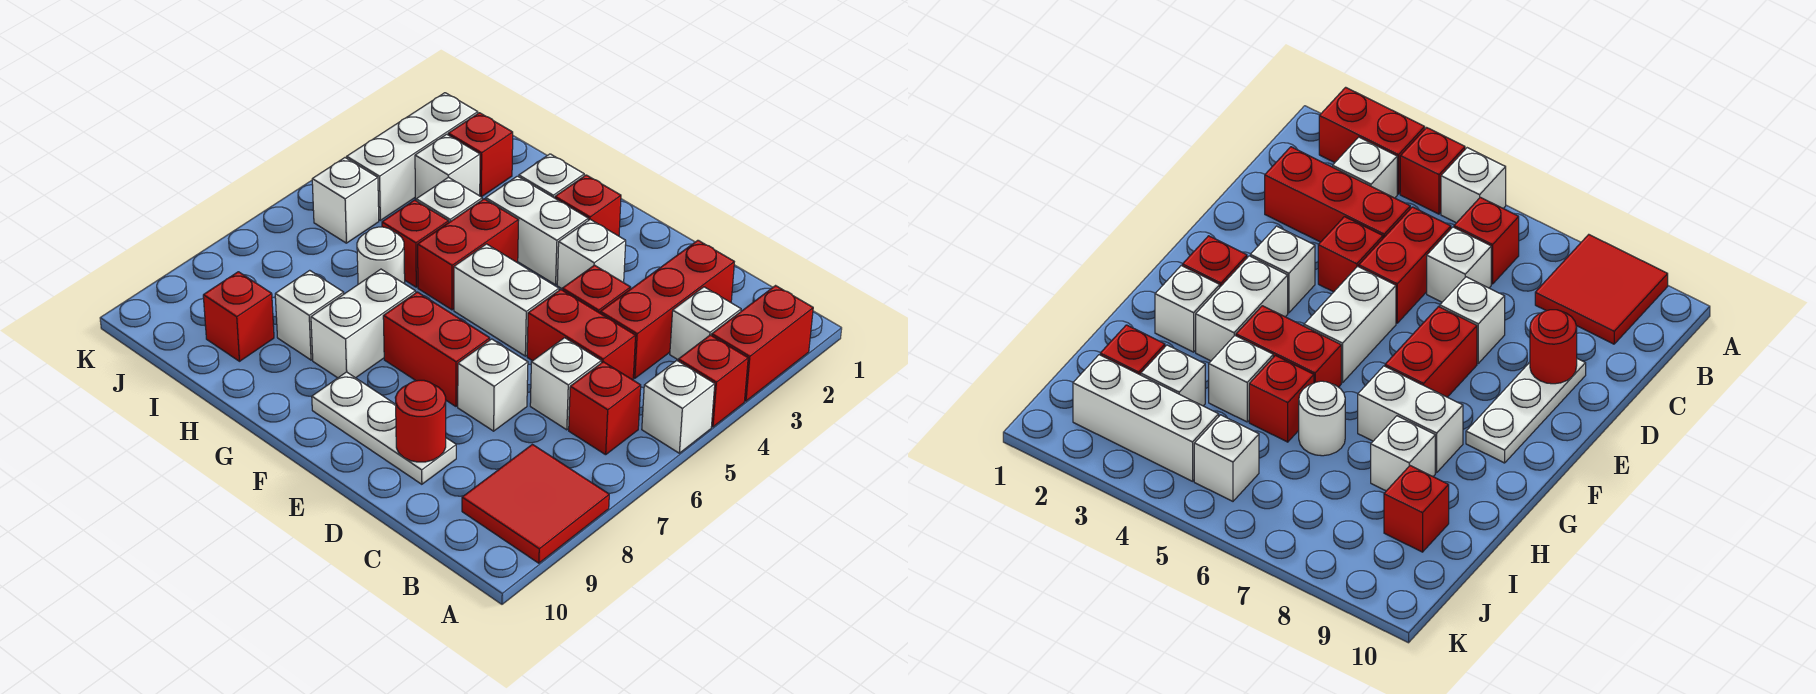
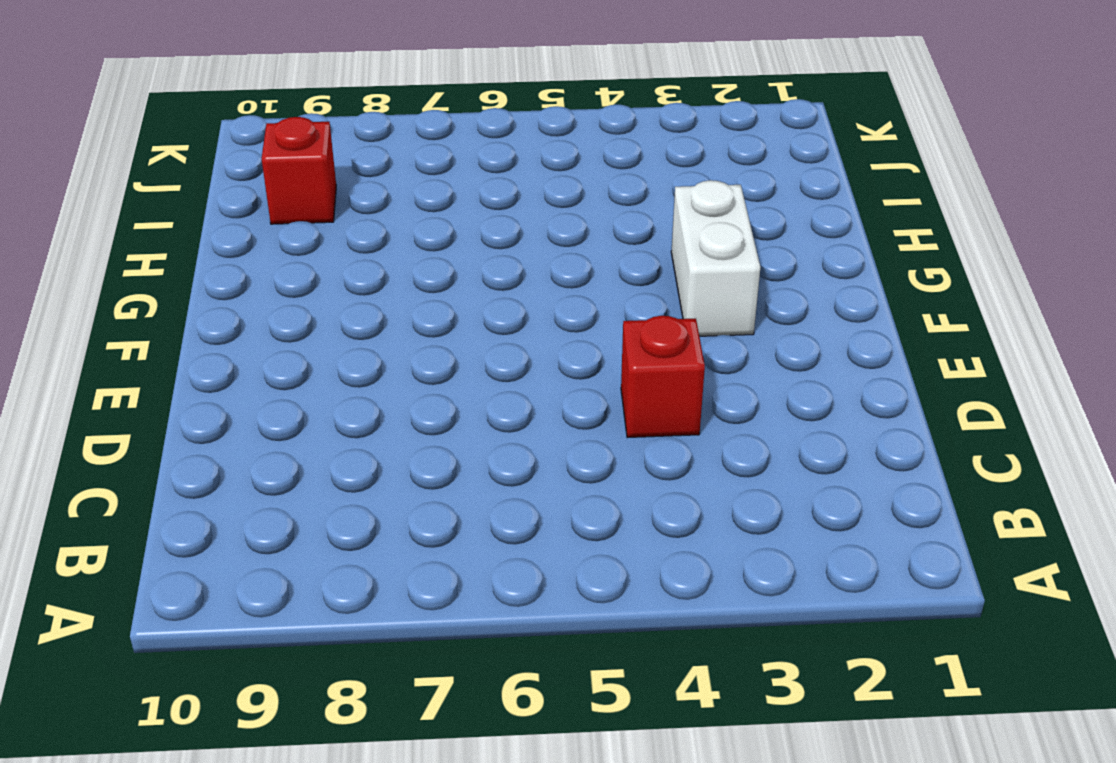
none -> red brick A2:A3 level 1
none -> red brick A4 level 1
none -> white brick A5 level 1
none -> red tile A8:B9 level 1

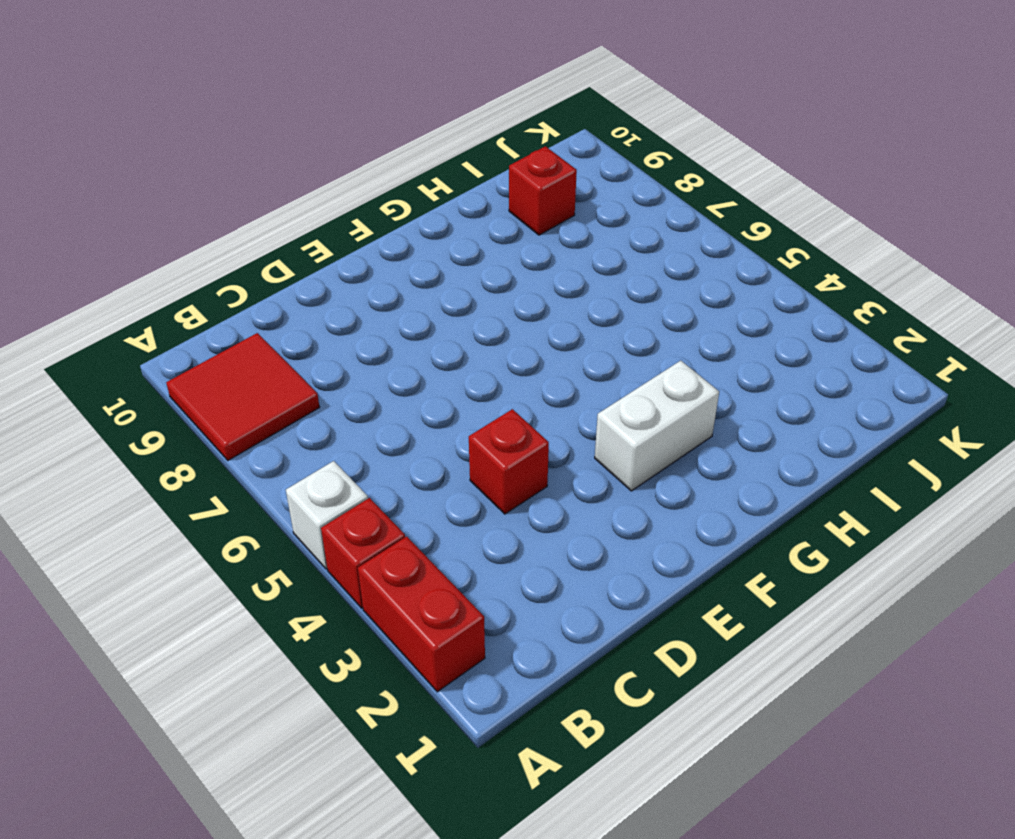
none -> white brick B3 level 1
none -> red brick B6 level 1
none -> red brick C2:C4 level 1
none -> red brick C5:D5 level 1

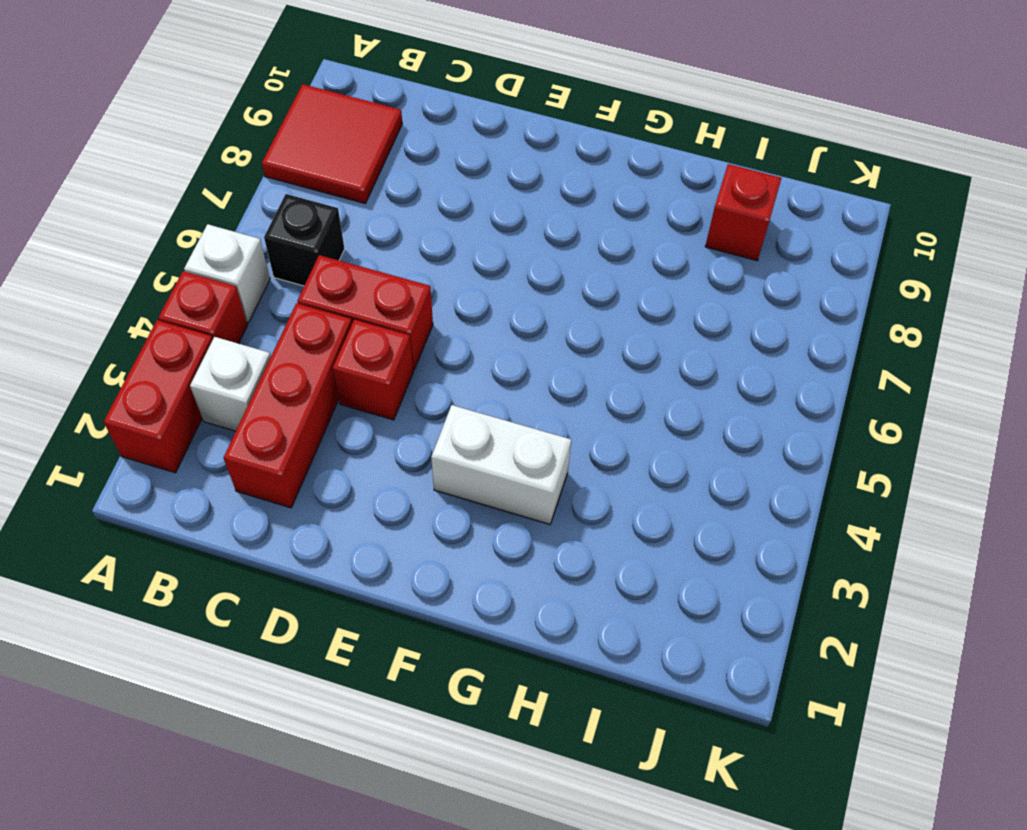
black brick B6 level 1 -> red brick B6 level 1
none -> white brick C6 level 1
none -> white brick D7 level 1
none -> white plate D9:F9 level 1
none -> white brick E3 level 1

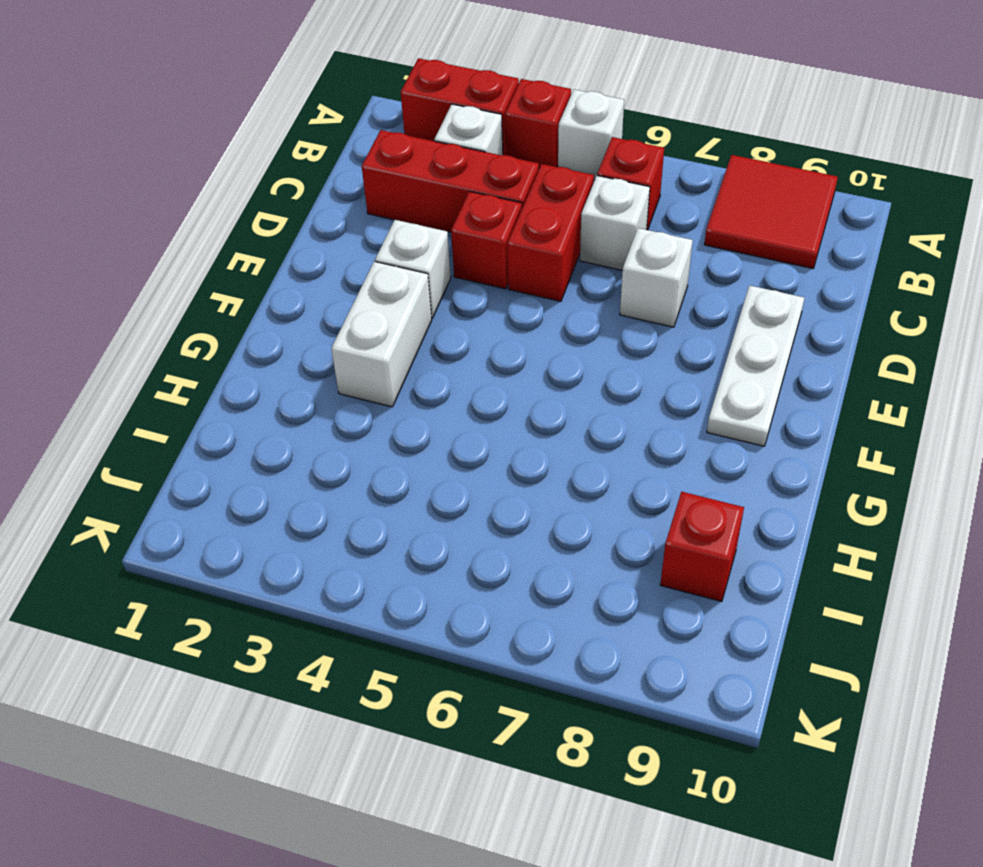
none -> white brick E5:F5 level 1
none -> red brick E7:F7 level 1
none -> red brick F2 level 1
none -> white brick G2 level 1

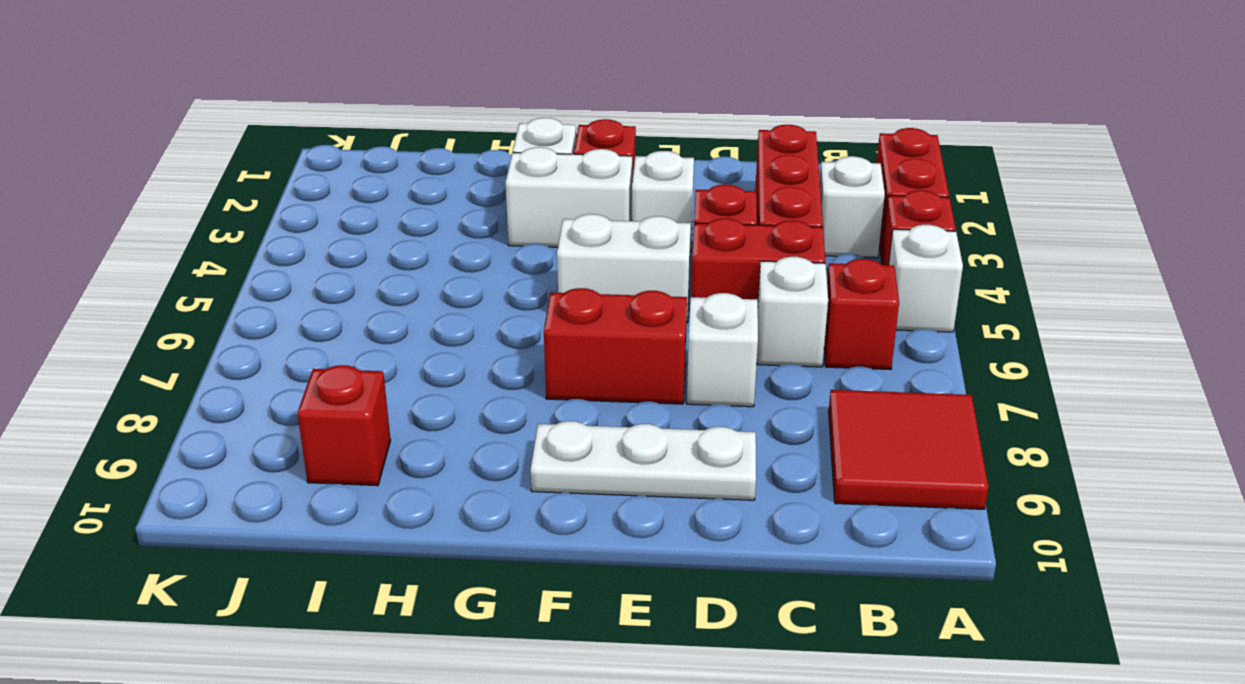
none -> red brick G4:G5 level 1
none -> white brick G7:G8 level 1
none -> white brick H4 level 1
none -> red brick H5 level 1

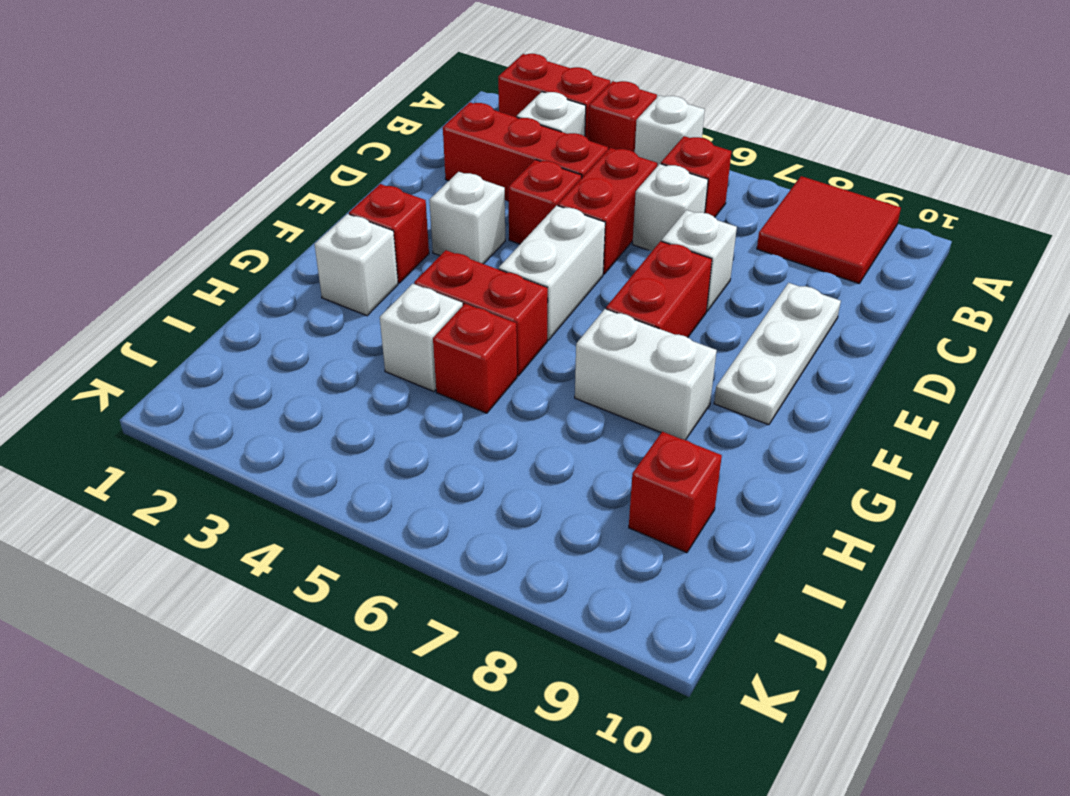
none -> white brick F3:G3 level 1
none -> white round brick H6 level 1
none -> white brick H8 level 1
none -> red brick I2 level 1

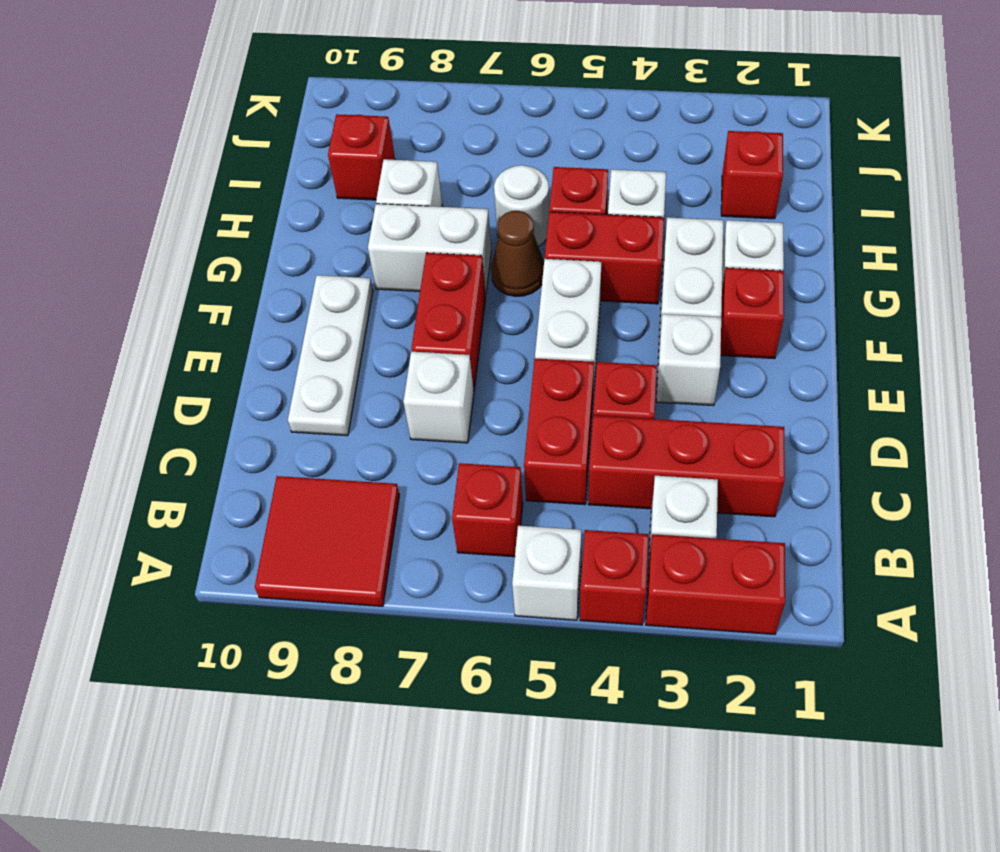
brown cone G6 level 1 -> none
none -> white brick C6 level 1
none -> white brick I3 level 1
none -> white brick J2:J4 level 1
none -> white brick J5 level 1

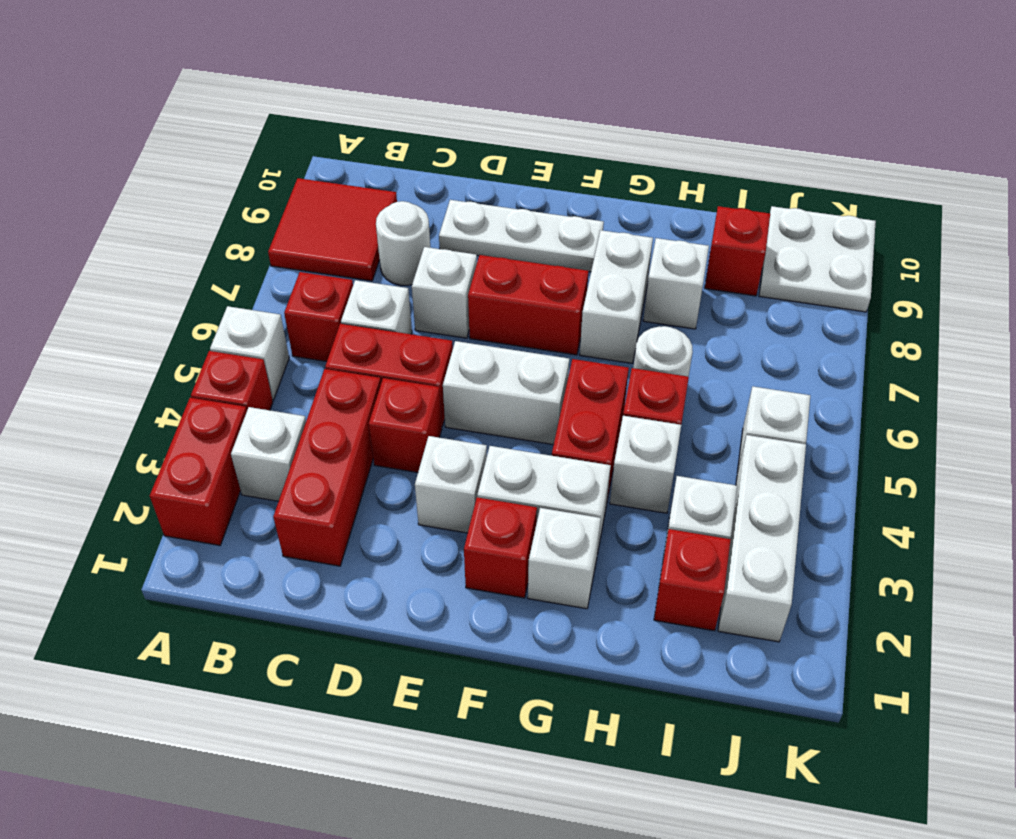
white round brick C8 level 1 -> none
white plate J9:K10 level 1 -> none
none -> red round brick D9 level 2

